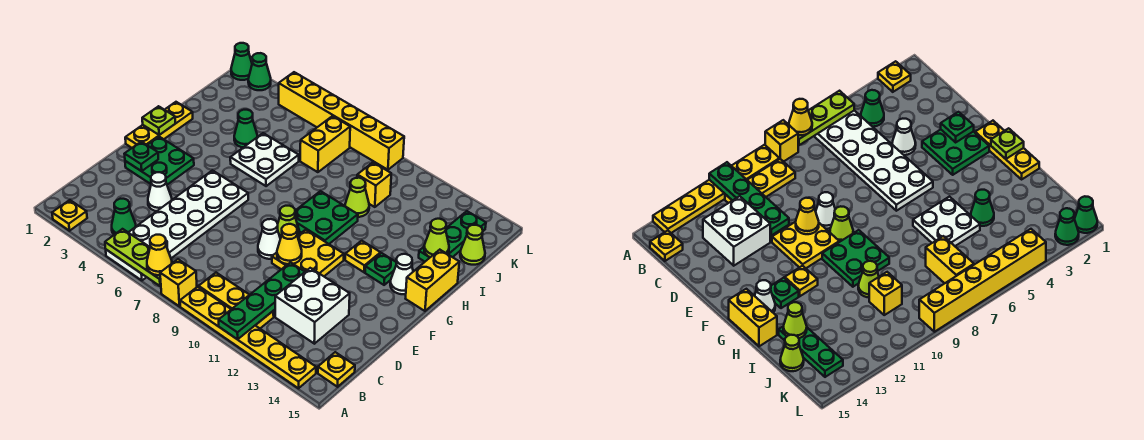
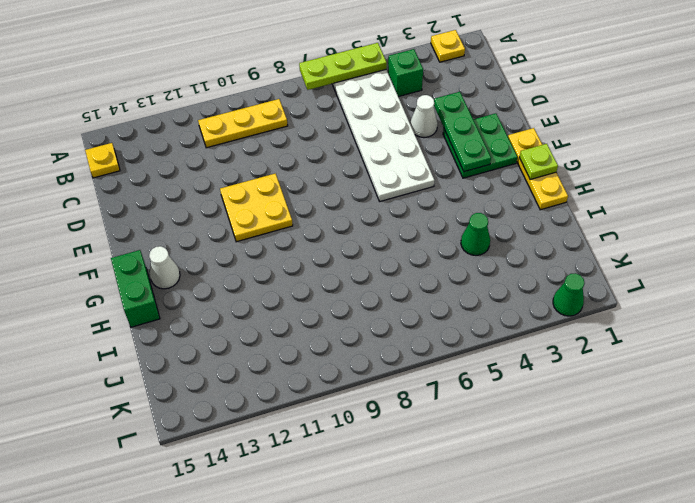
green brick B4 level 1 -> green cone B4 level 1
green plate D3:F3 level 2 -> green plate I14:K14 level 1
green brick G15:H15 level 1 -> yellow brick G15:H15 level 1
none -> yellow brick A8 level 1
none -> yellow plate A9:A14 level 1
none -> white brick C12:D13 level 1
none -> white cone E9 level 1

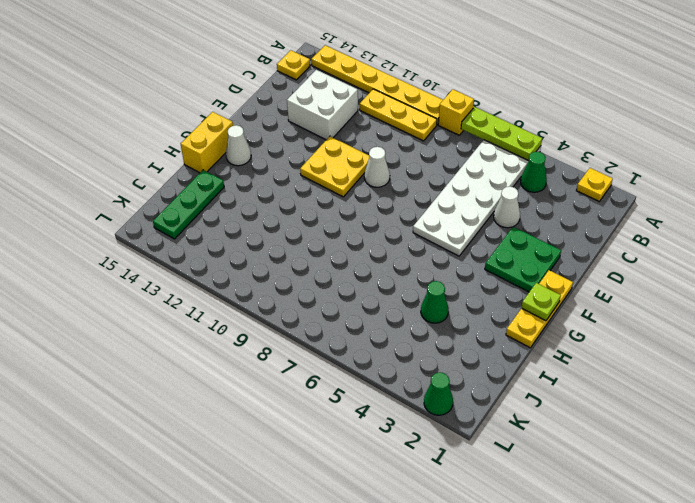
none -> lime cone F9 level 1
none -> green plate G9:H10 level 1
none -> yellow plate G12 level 1
none -> green plate G13 level 1

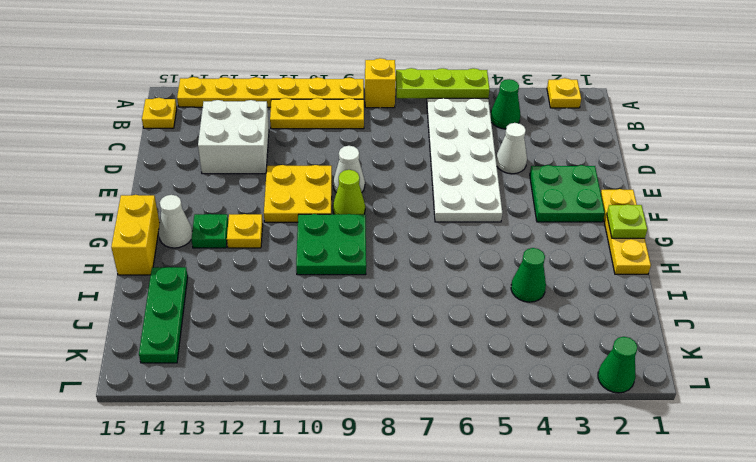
none -> white plate H5:I6 level 1
none -> lime cone I10 level 1
none -> yellow brick J7:K7 level 1
none -> yellow brick J10 level 1

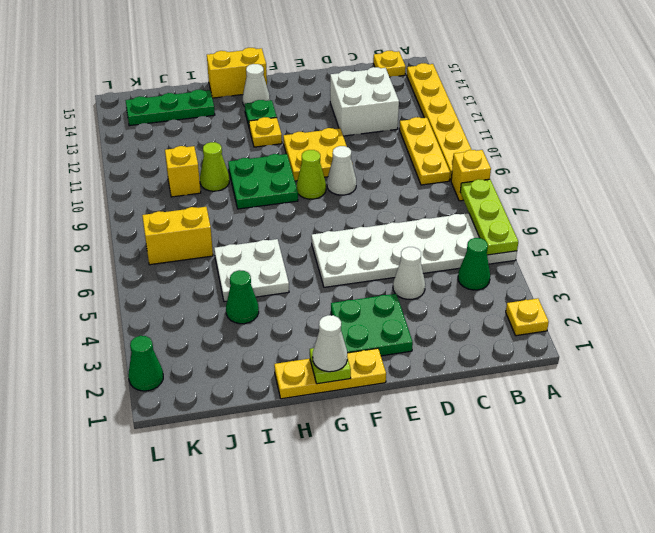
white cone G1 level 3 -> none
none -> lime cone J15 level 1
none -> green cone L1 level 1
none -> yellow brick L4:L9 level 1
none -> green plate A11:D11 level 2

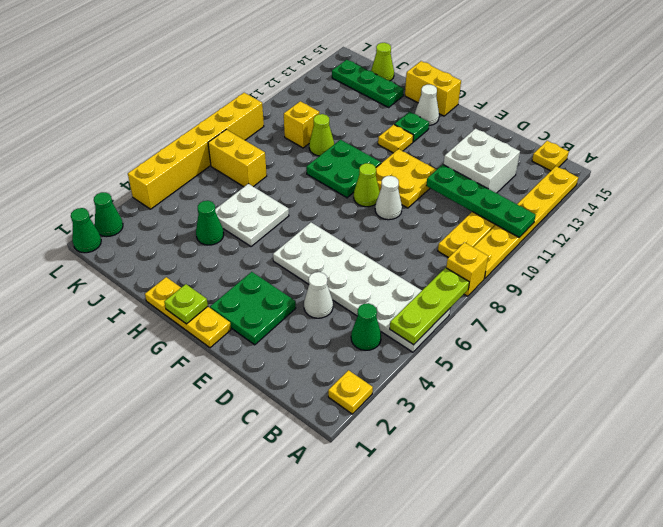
none -> green plate E2 level 2
none -> yellow cone E10 level 2
none -> lime cone I14 level 2
none -> yellow cone A7 level 3

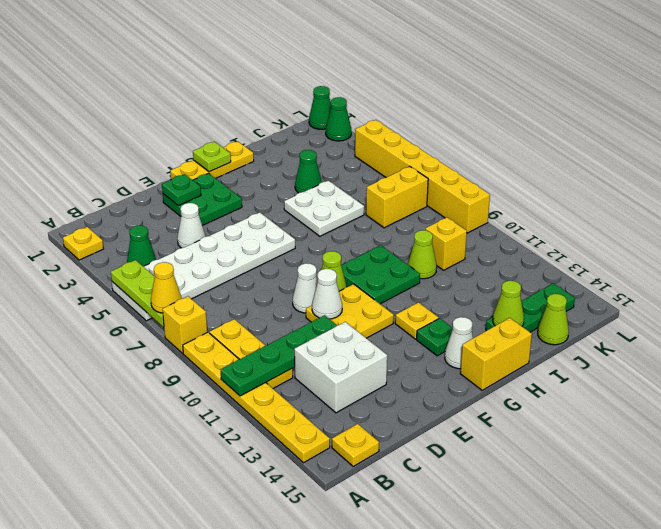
white cone E10 level 2 -> yellow cone E10 level 2

